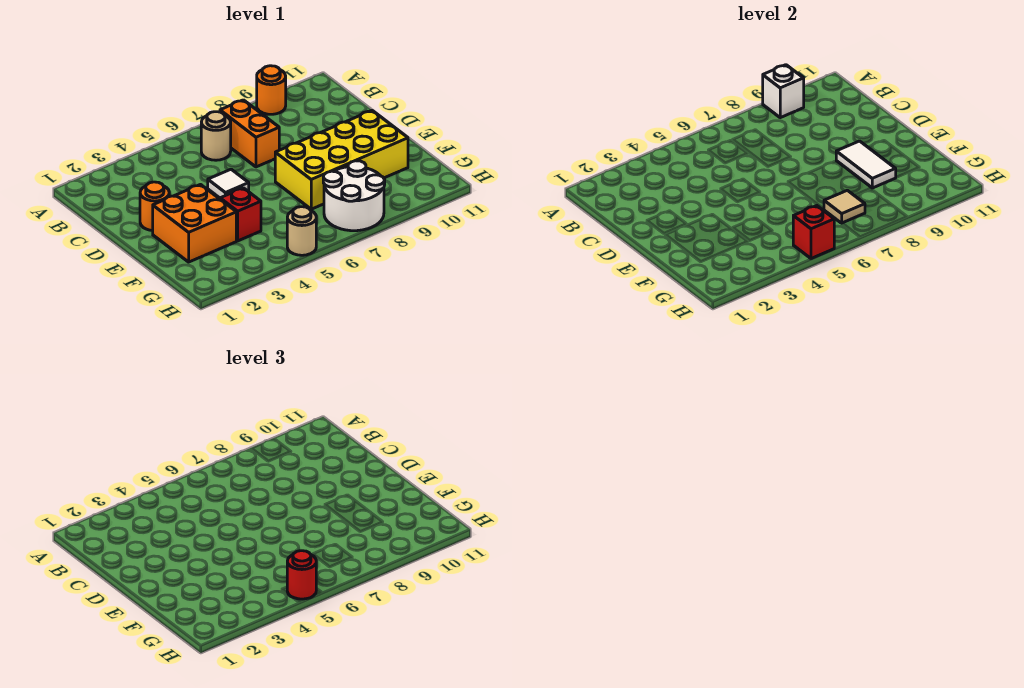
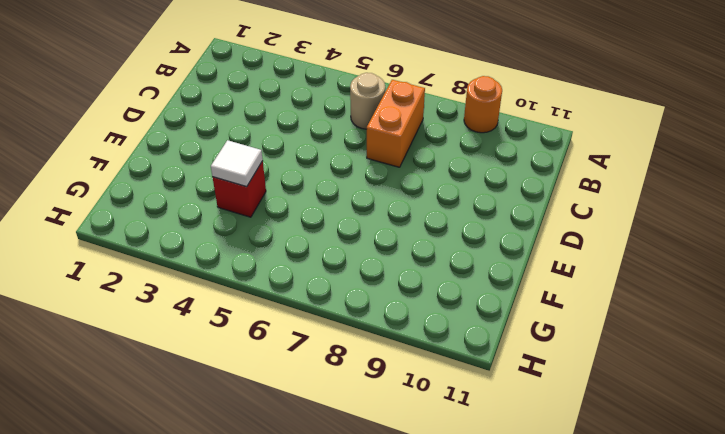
white tile F4 level 2 -> white tile D5 level 1
none -> orange round brick D2 level 1
none -> orange brick E2:F3 level 1
none -> yellow brick E7:F10 level 1

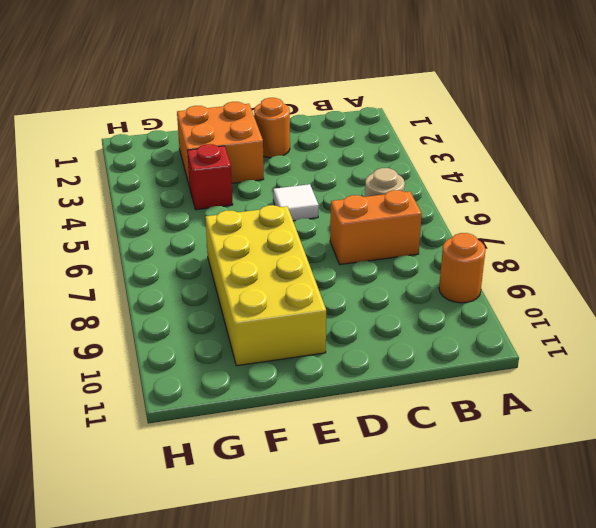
none -> white round brick G7:H8 level 1
none -> tan round brick H5 level 1
none -> white brick A9 level 2

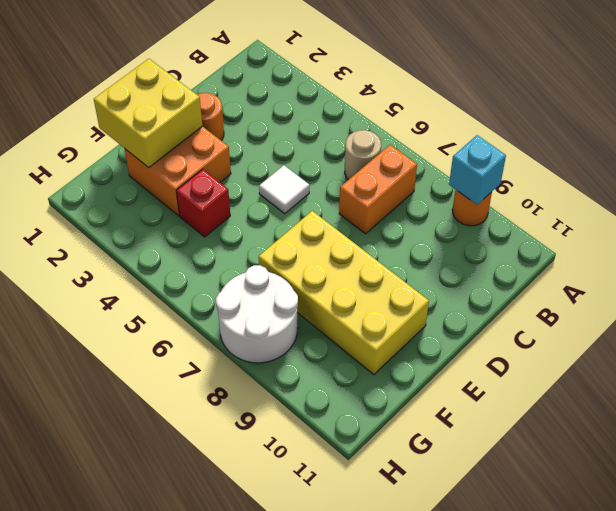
cyan brick A9 level 2 -> white brick A9 level 2
yellow brick E1:F2 level 2 -> none
none -> tan round brick H5 level 1
none -> white tile E9:F9 level 2
none -> tan tile G7 level 2

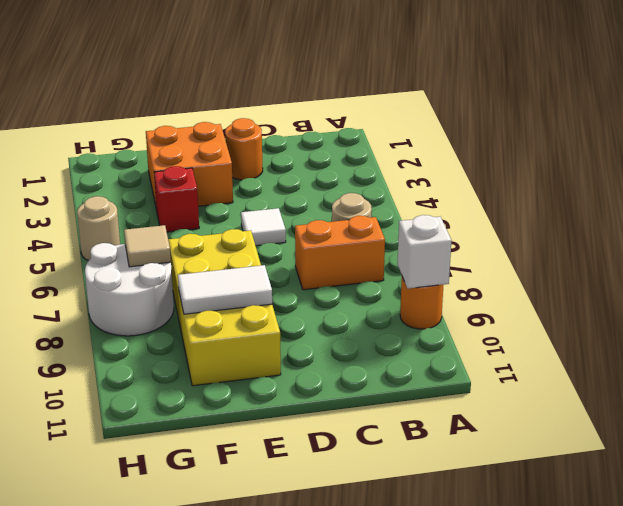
none -> red brick H5 level 2
none -> red round brick H5 level 3

